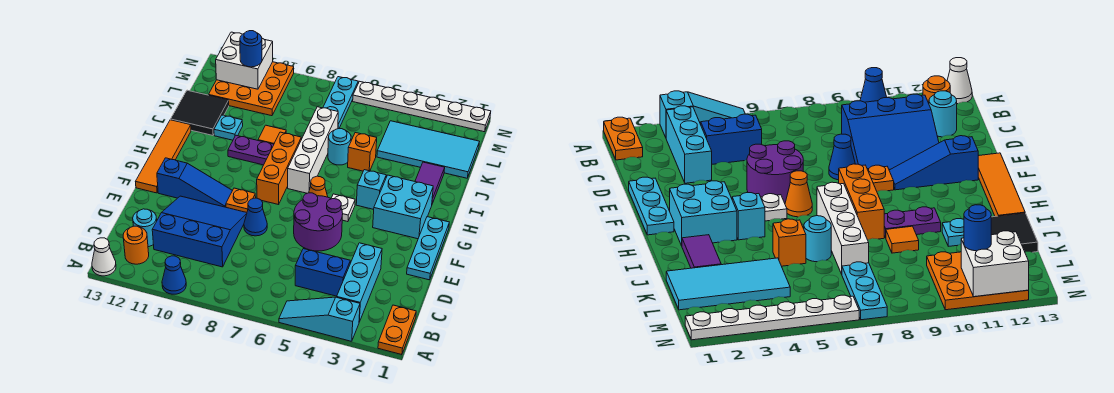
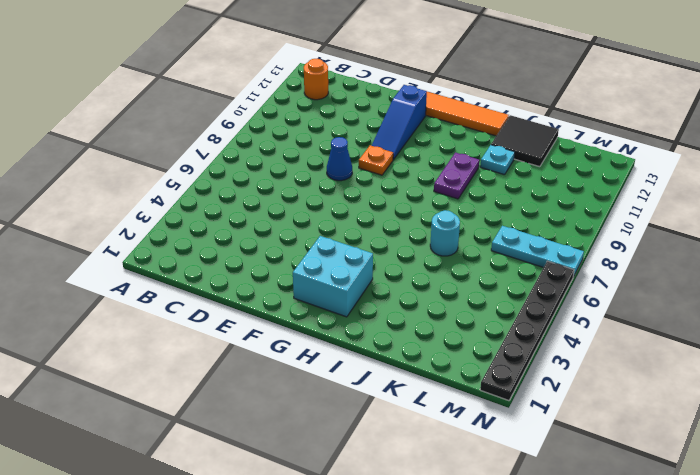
black plate N1:N6 level 1 -> white plate N1:N6 level 1
none -> orange plate A1:B1 level 1
none -> cyan slope A3:A5 level 1 top 3
none -> blue cone A10 level 1
none -> white cone A13 level 1

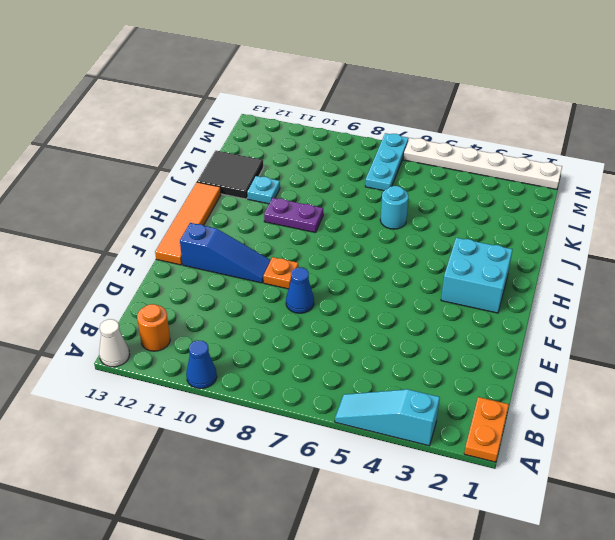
none -> cyan brick B3:D3 level 1
none -> blue brick C4:C5 level 1
none -> blue slope C9:E11 level 1 top C
none -> cyan round brick C12 level 1

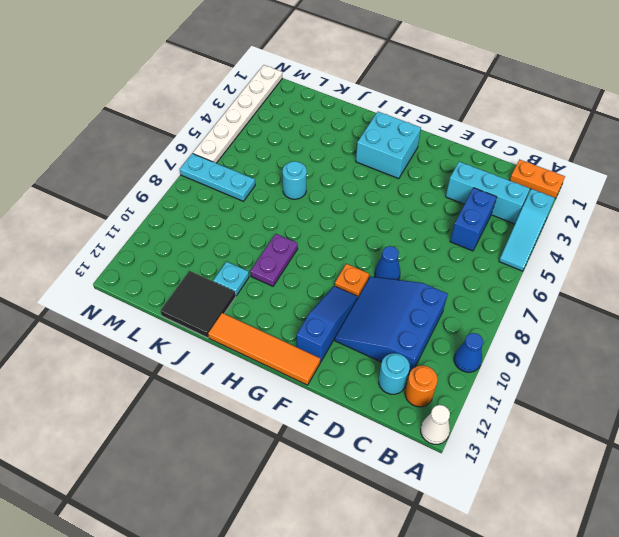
none -> cyan plate E1:G1 level 1
none -> purple round brick E5:F6 level 1
none -> white plate G5 level 1
none -> orange cone G6 level 1

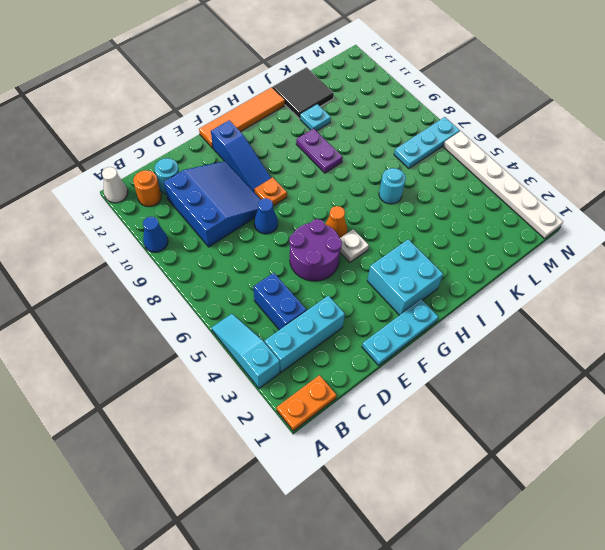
none -> orange brick G8:I8 level 1
none -> cyan brick H4 level 1
none -> white brick H7:K7 level 1
none -> purple tile I2:J2 level 1

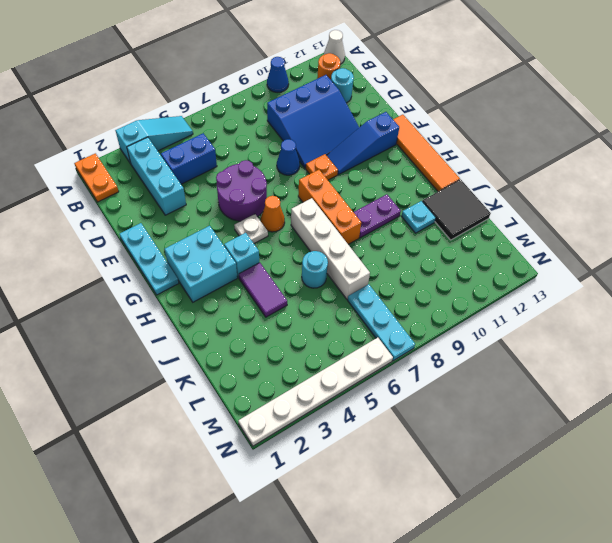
purple tile I4:J4 level 1 -> purple tile I2:J2 level 1
none -> orange brick J5 level 1
none -> orange tile J9 level 1
none -> cyan tile K1:L4 level 1
none -> orange plate L10:N12 level 1

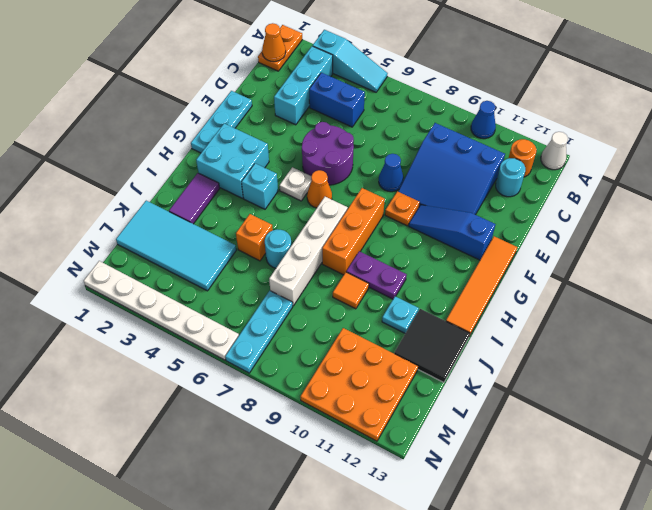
orange cone B1 level 2 -> none
none -> white brick M11:N12 level 2
none -> blue round brick M11 level 3

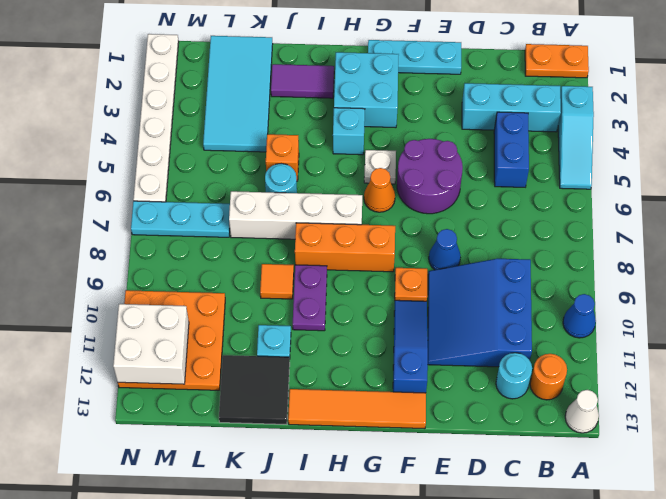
none -> blue round brick M11 level 3

